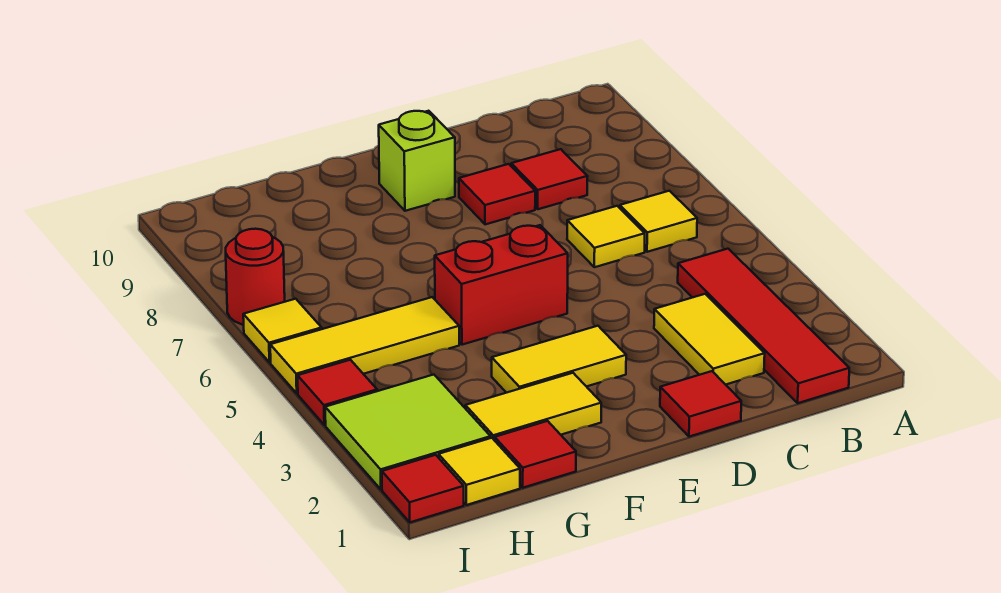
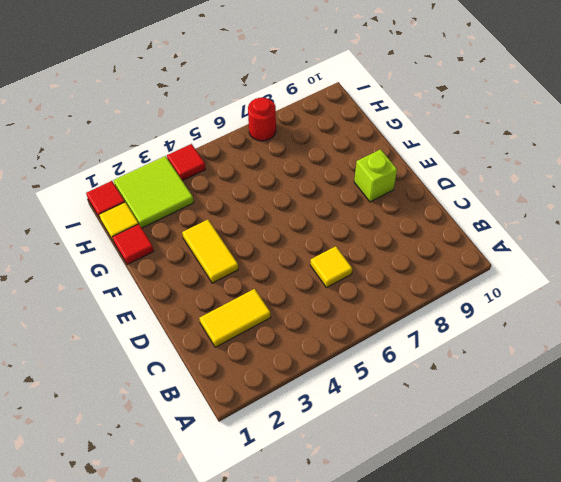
none -> red tile B1:B4 level 1
none -> yellow tile B6 level 1
none -> red tile C8 level 1

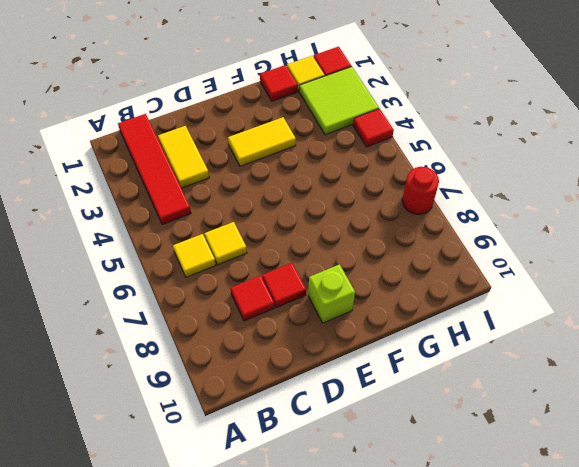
none -> red tile D1 level 1
none -> red brick E5:F5 level 1
none -> yellow tile F2:G2 level 1

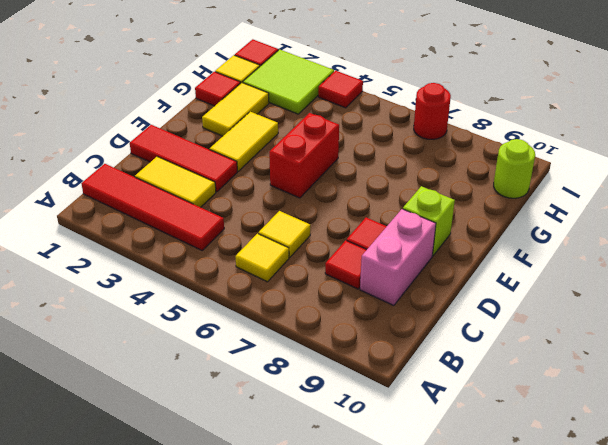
pink brick C9:D9 level 1 -> none
red tile D1:D3 level 1 -> red tile D1 level 1
lime round brick H10 level 1 -> none
none -> yellow tile G5:I5 level 1
none -> yellow tile I6 level 1

